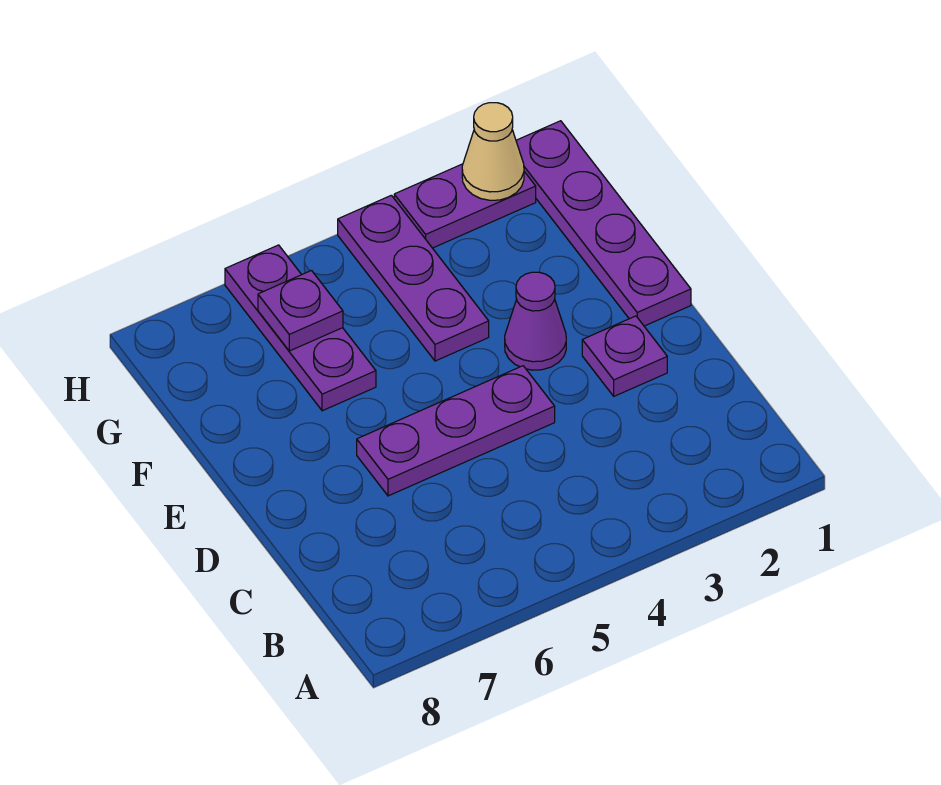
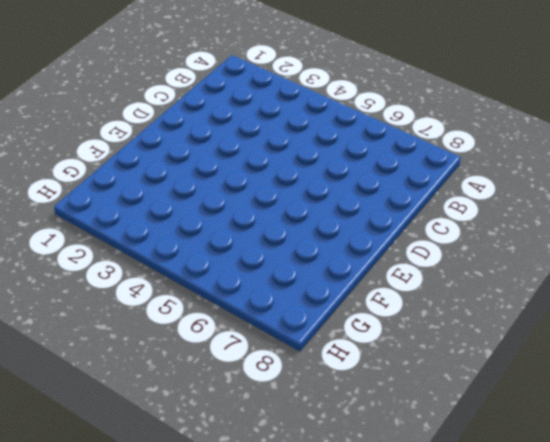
none -> purple plate D2 level 1
none -> purple plate D4:D6 level 1

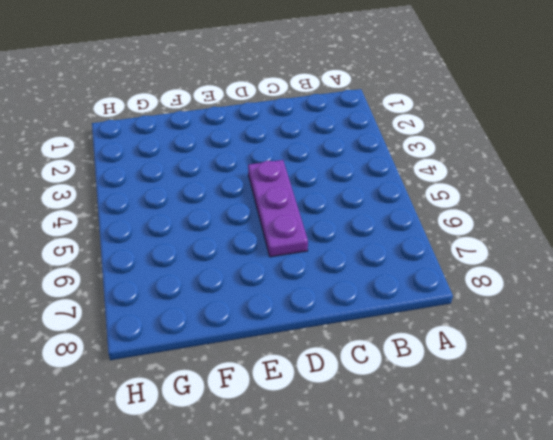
none -> purple plate D2 level 1
none -> purple plate E1:H1 level 1

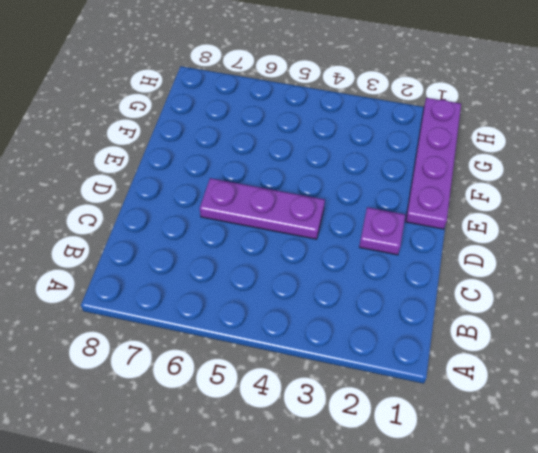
none -> purple cone E3 level 1
none -> purple plate F4:H4 level 1

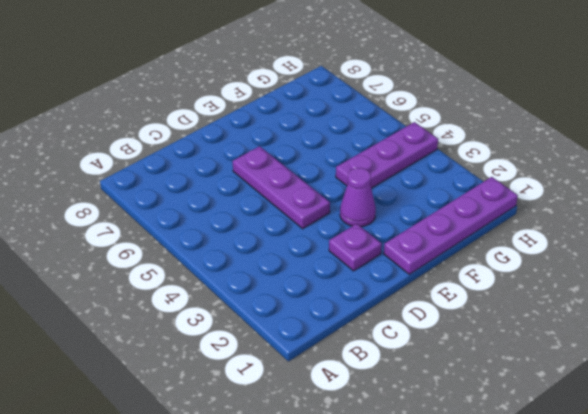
none -> purple plate F6:H6 level 1
none -> purple plate H2:H3 level 1

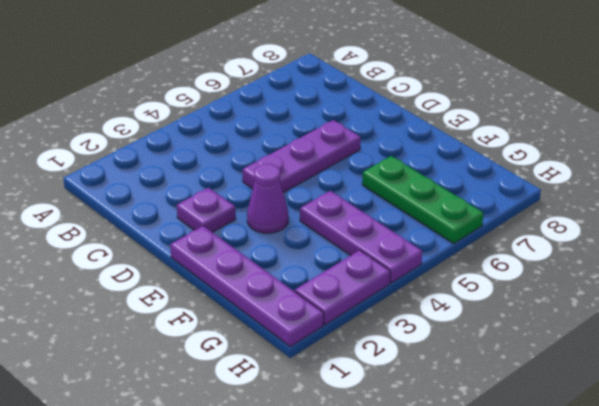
green plate F6:H6 level 1 -> purple plate F6:H6 level 1
none -> purple plate G6 level 2
none -> tan cone H2 level 2

